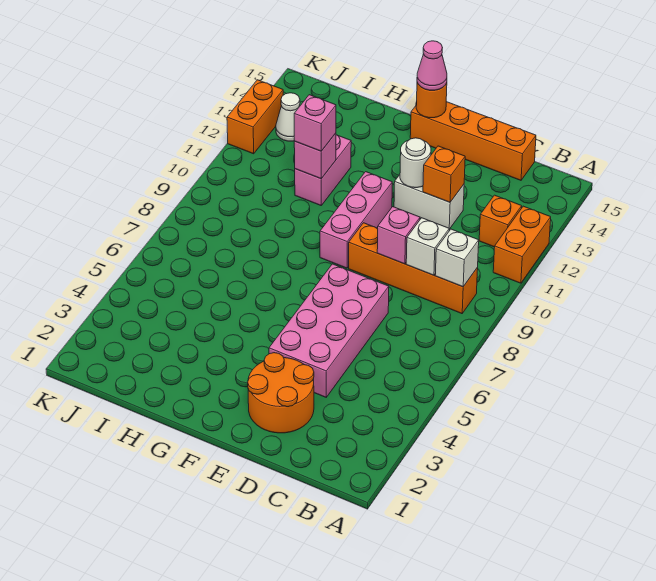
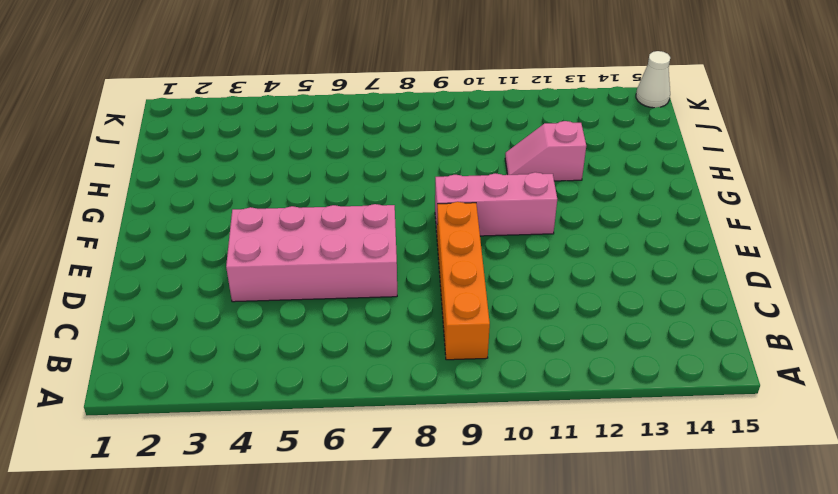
pink slope H11:H12 level 1 top 12 -> pink brick H11:H12 level 1
white cone K15 level 1 -> white cone J13 level 1
none -> orange brick A11:A12 level 1
none -> orange brick B12 level 1
none -> orange brick C15:F15 level 1

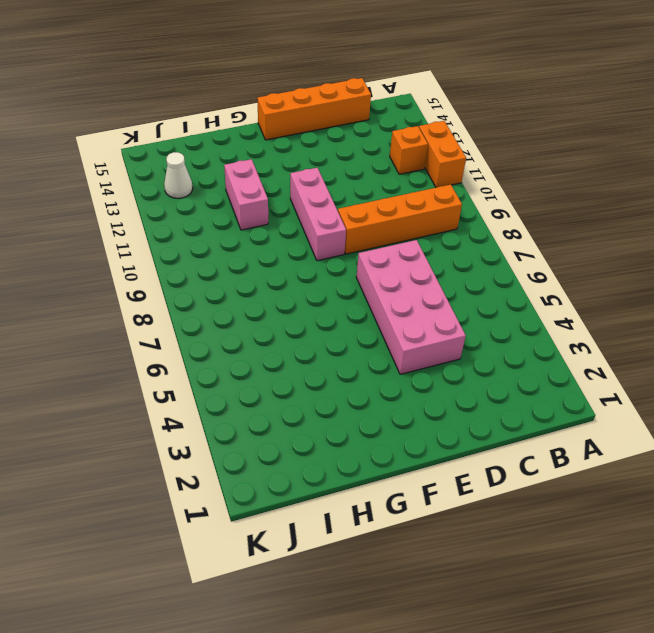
none -> orange round brick D2:E3 level 1
none -> white brick D12:E12 level 1
none -> orange brick K12:K13 level 1

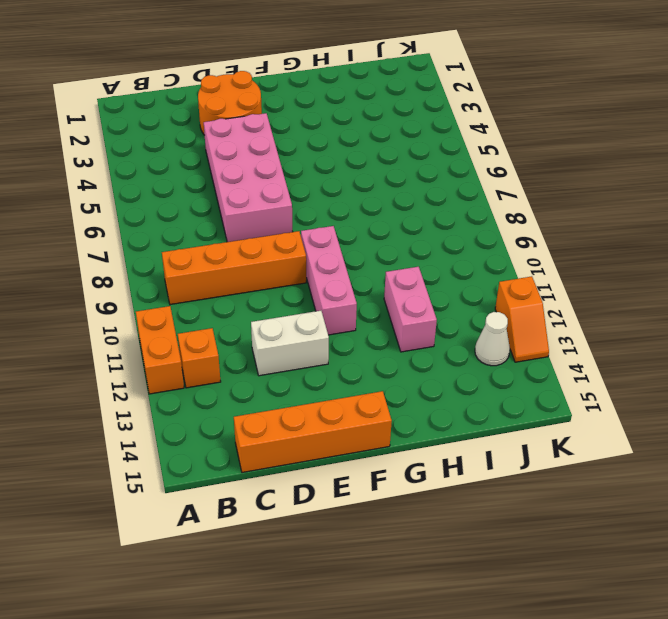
orange slope K12:K13 level 1 top 12 -> orange brick K12:K13 level 1
none -> white brick B9 level 2
none -> white brick C9 level 2
none -> pink brick D9 level 2

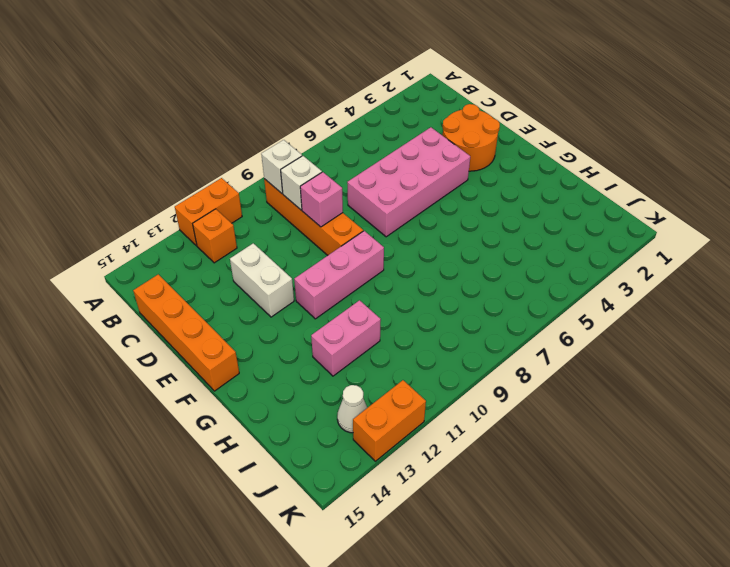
none -> orange brick D12 level 2
none -> white round brick E12 level 2
none -> orange round brick F15 level 2

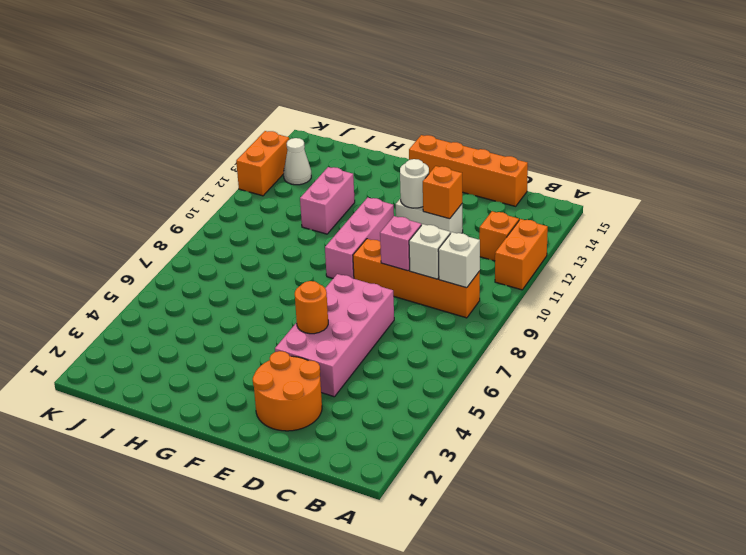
orange round brick E5 level 2 -> orange round brick F15 level 2
none -> pink brick H11 level 2
none -> pink cone F15 level 3
none -> pink brick H11 level 3

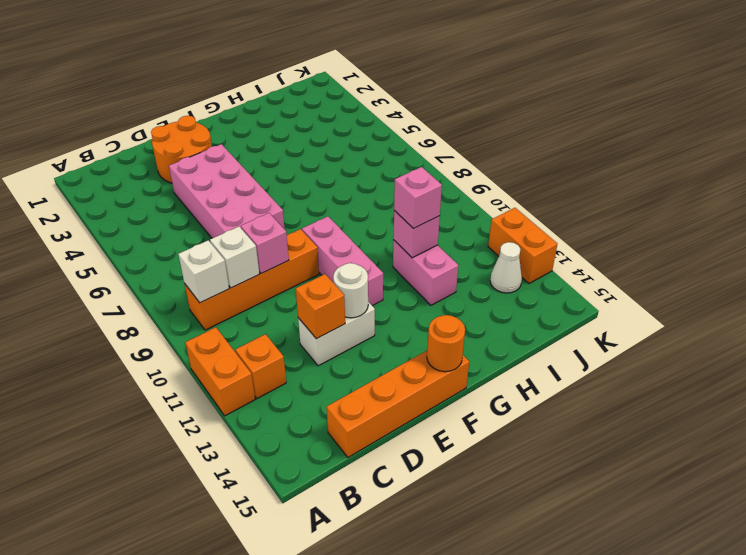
none -> pink cone F15 level 3

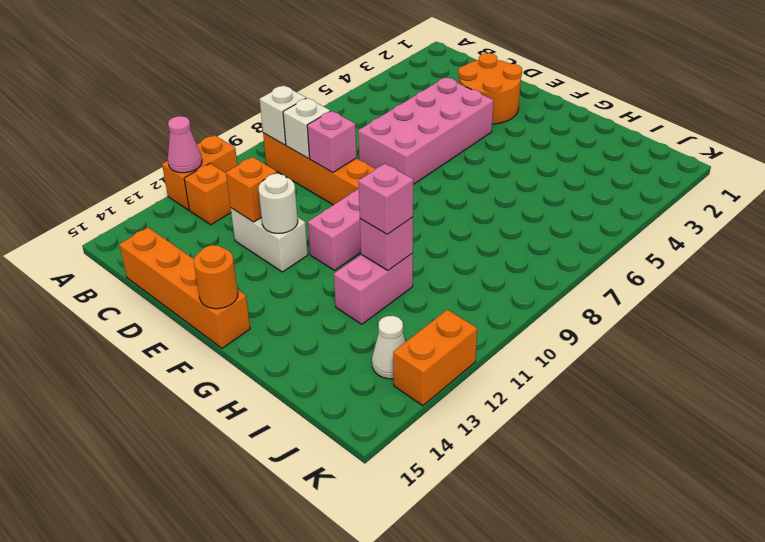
pink cone A12 level 2 -> pink cone F15 level 3

